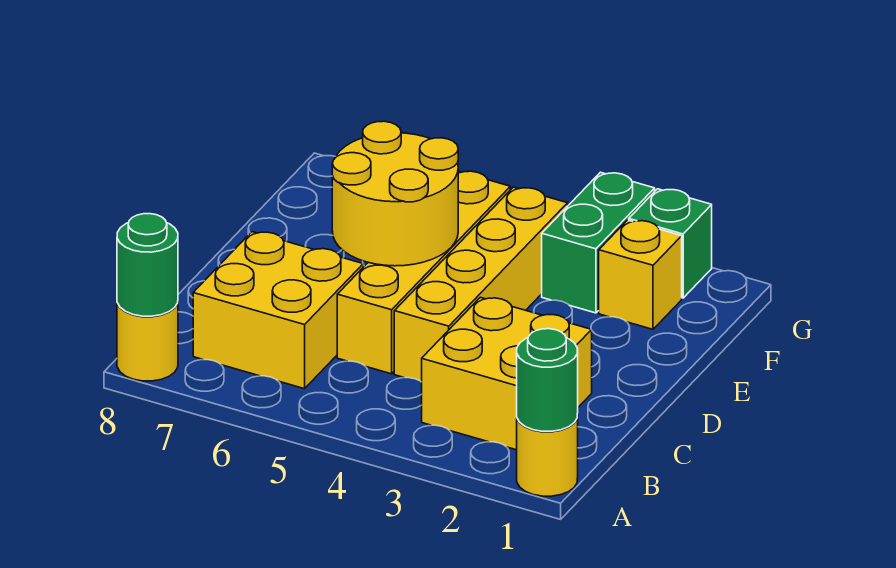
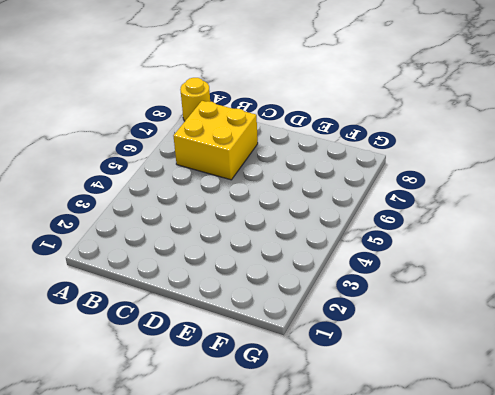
none -> yellow round brick A1 level 1
none -> yellow brick B2:C3 level 1
none -> yellow brick C4:F4 level 1

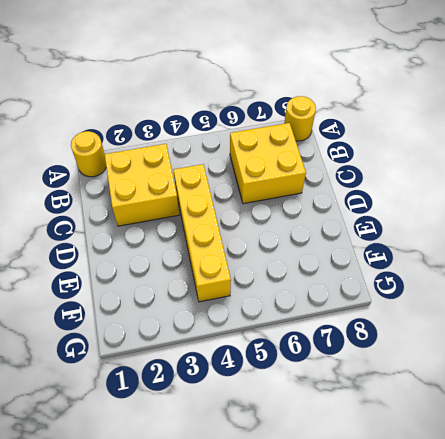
none -> yellow brick C5:F5 level 1
none -> yellow brick F2 level 1
none -> green brick F3:G3 level 1

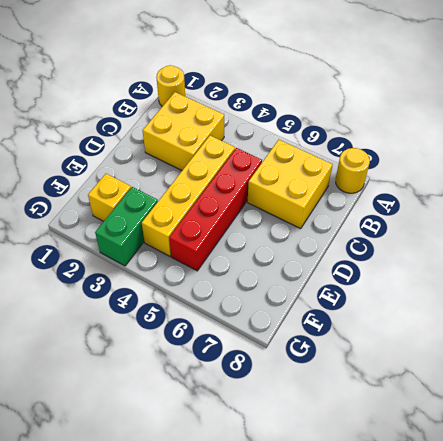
red brick C5:F5 level 1 -> yellow brick C5:F5 level 1
none -> green brick G2 level 1
none -> green round brick A1 level 2
none -> green round brick A8 level 2

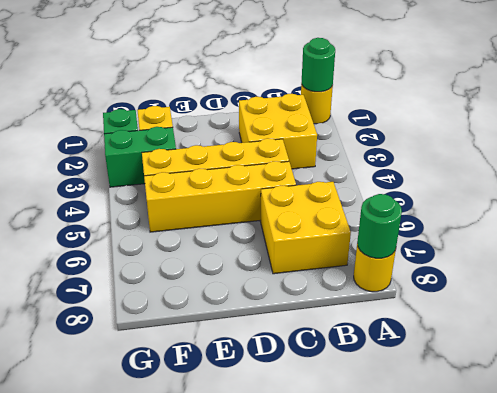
none -> yellow round brick D5:E6 level 2

